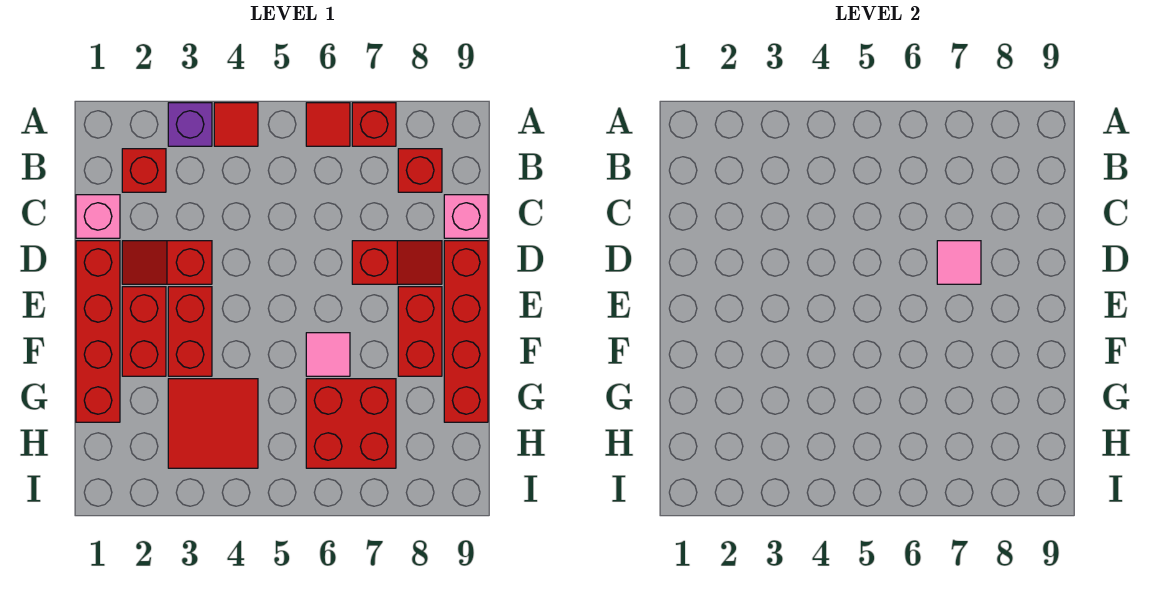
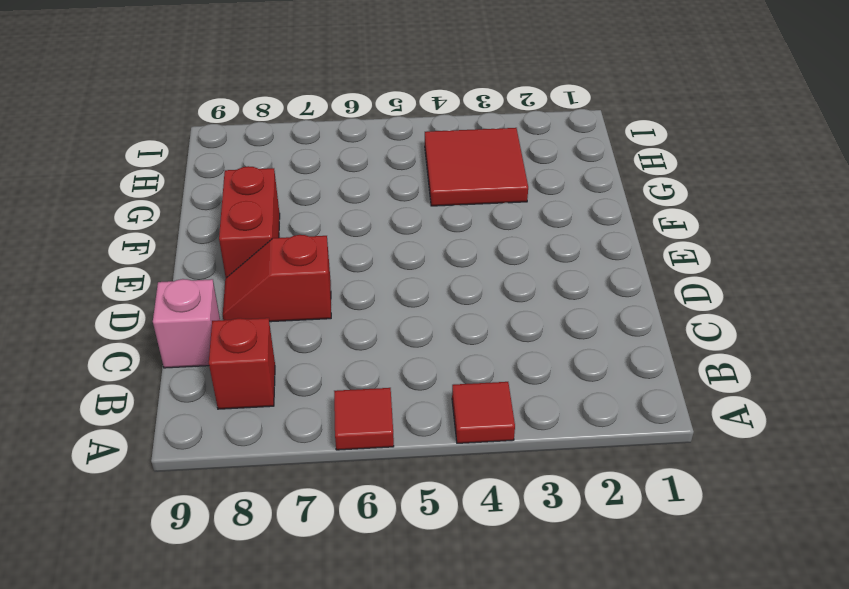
none -> purple brick A3 level 1
none -> red brick A7 level 1
none -> red brick B2 level 1

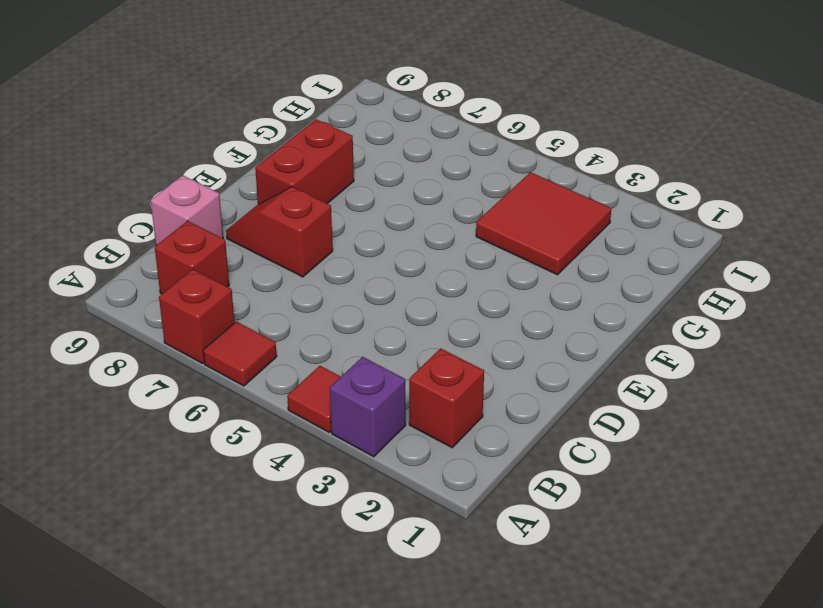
none -> pink brick C1 level 1
none -> red brick D1:G1 level 1
none -> red slope D2:D3 level 1 top 3

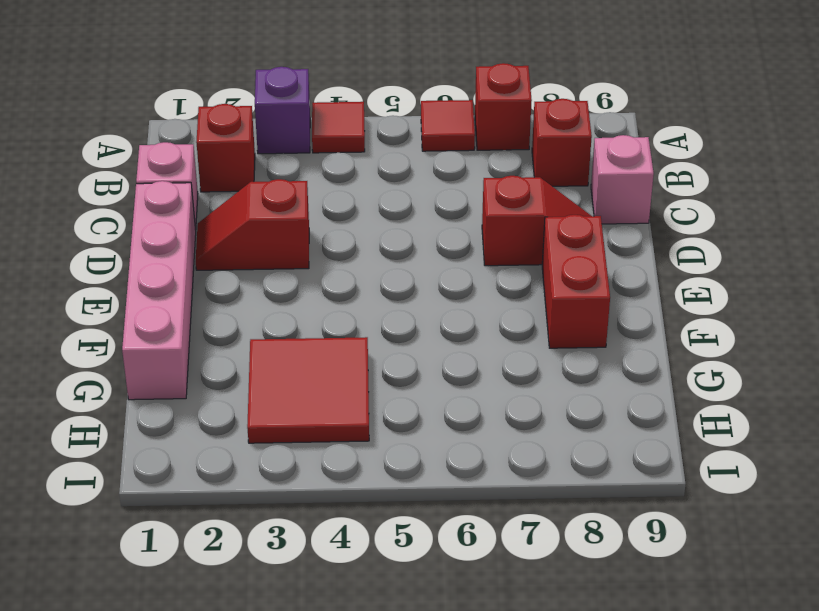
pink brick D1:G1 level 1 -> red brick D1:G1 level 1
none -> red brick D9:G9 level 1
none -> red brick E2:F2 level 1
none -> red brick E3:F3 level 1

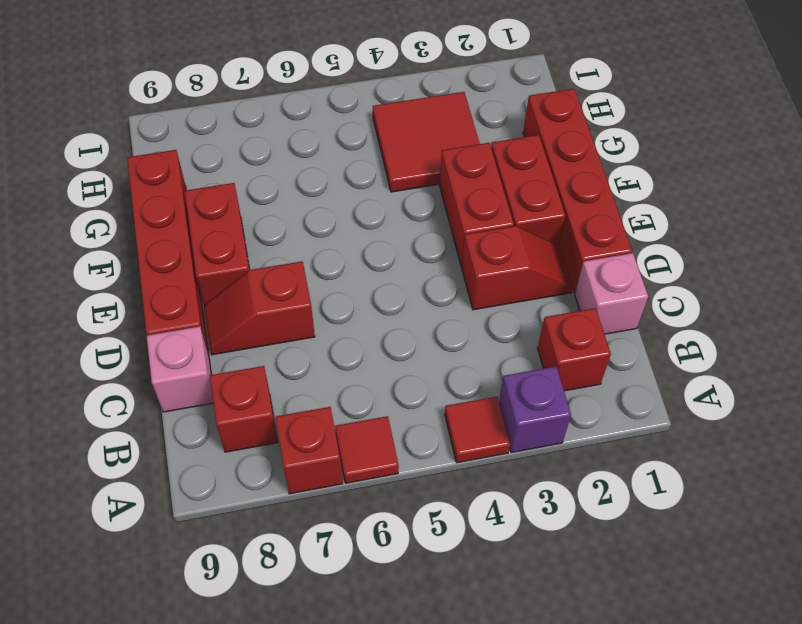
none -> pink tile F6 level 1
none -> red brick G6:H7 level 1
none -> pink tile D7 level 2

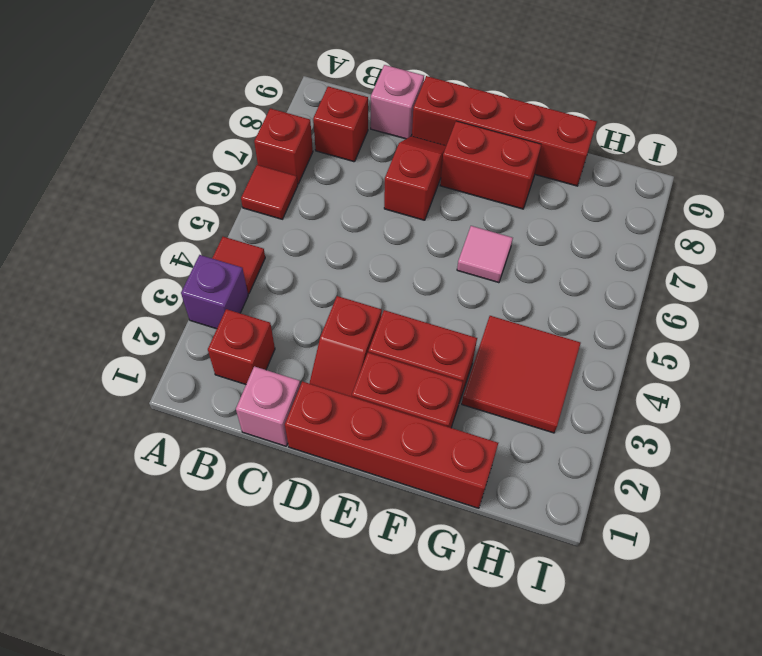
none -> red brick G6:H7 level 1
none -> pink tile D7 level 2

